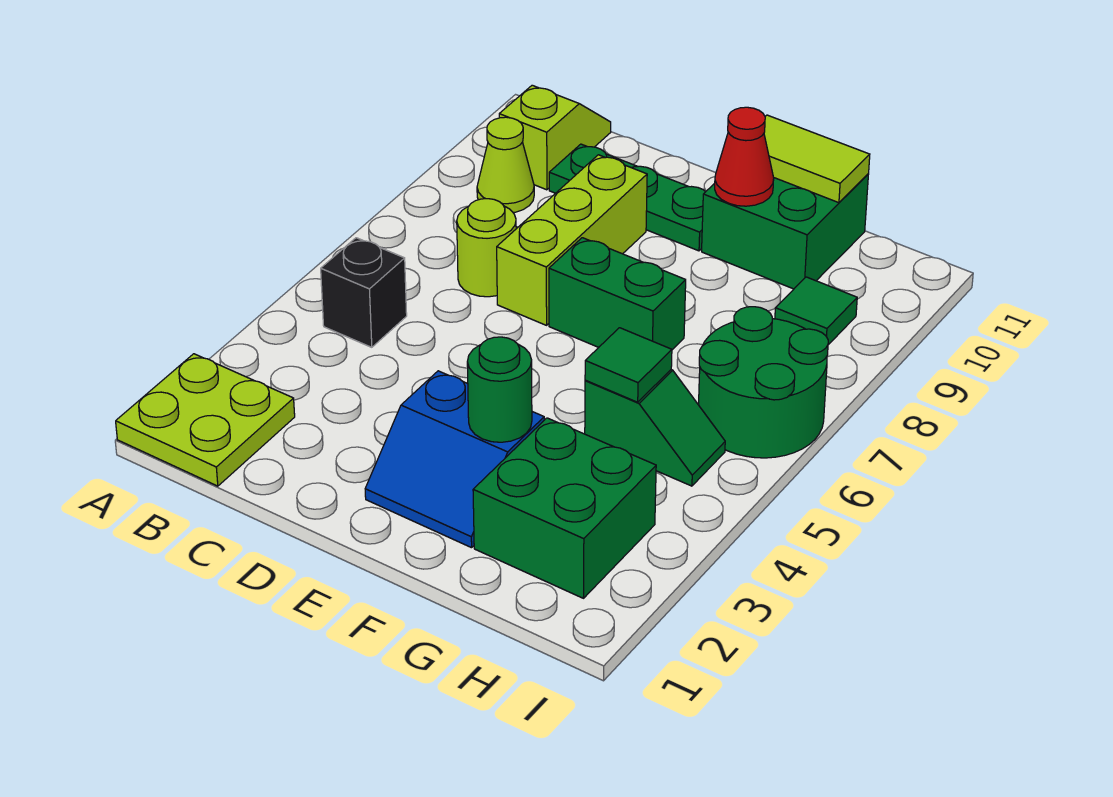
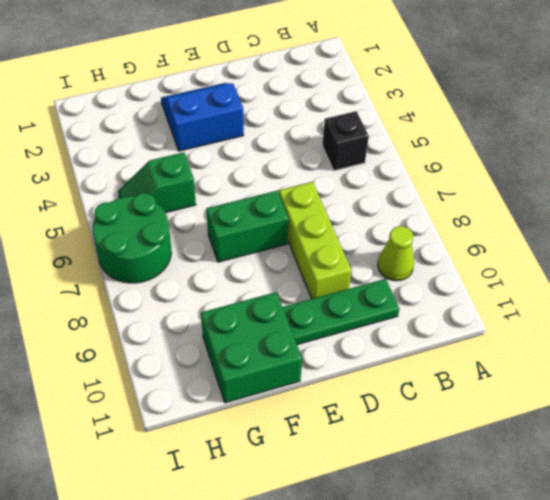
none -> lime plate A1:B2 level 1
none -> lime slope B10:B11 level 1 top 10
none -> lime round brick C7 level 1

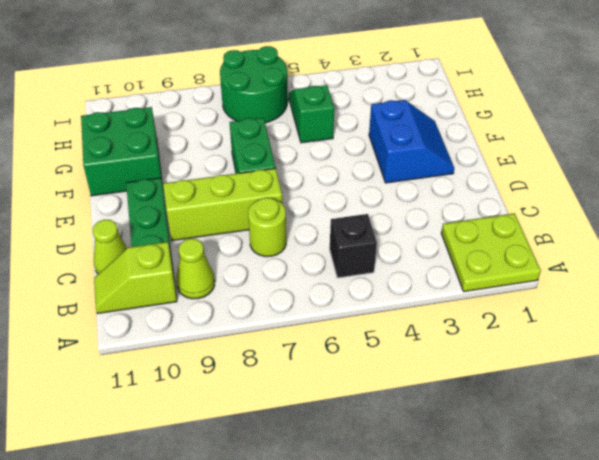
lime cone C11 level 1 -> none
none -> green brick G2:H3 level 1
none -> green tile H9 level 1
none -> green round brick F3 level 2

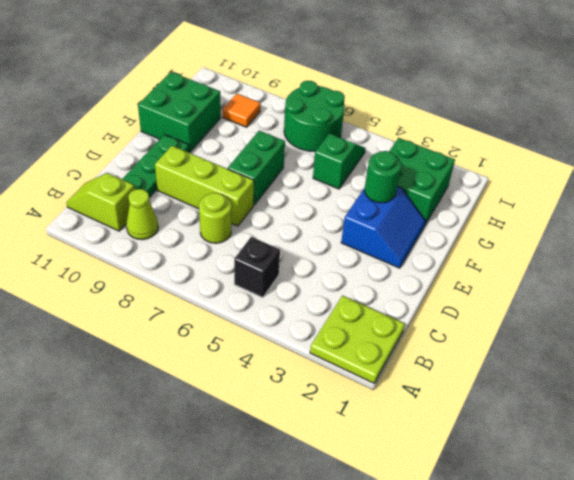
orange tile H9 level 1 -> green tile H9 level 1
none -> red cone F10 level 2
none -> lime tile F11:G11 level 2
none -> green tile G5 level 2

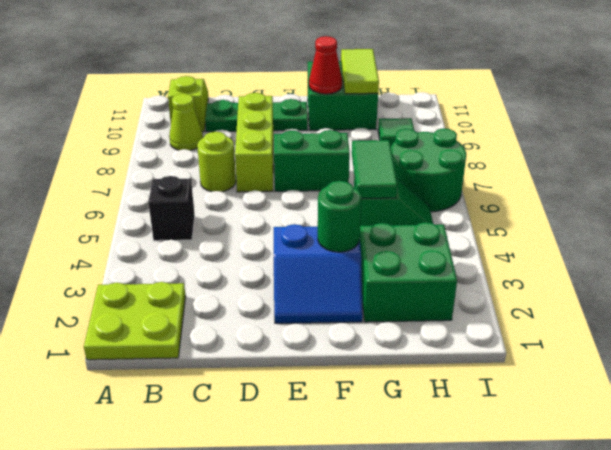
green tile G5:G6 level 2 -> green tile G5 level 2
lime tile G10:G11 level 2 -> lime tile F11:G11 level 2

